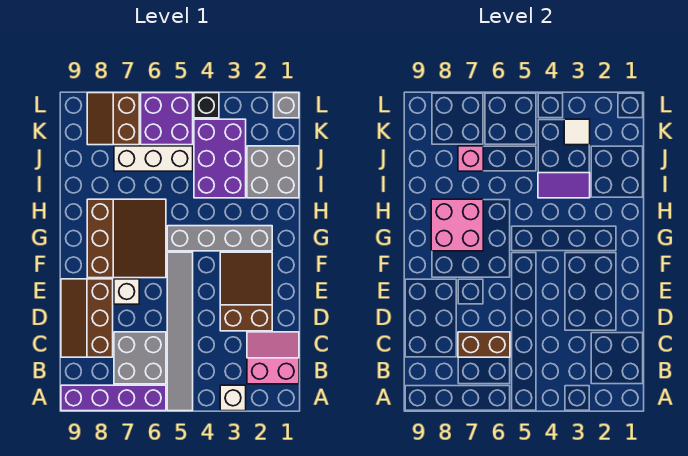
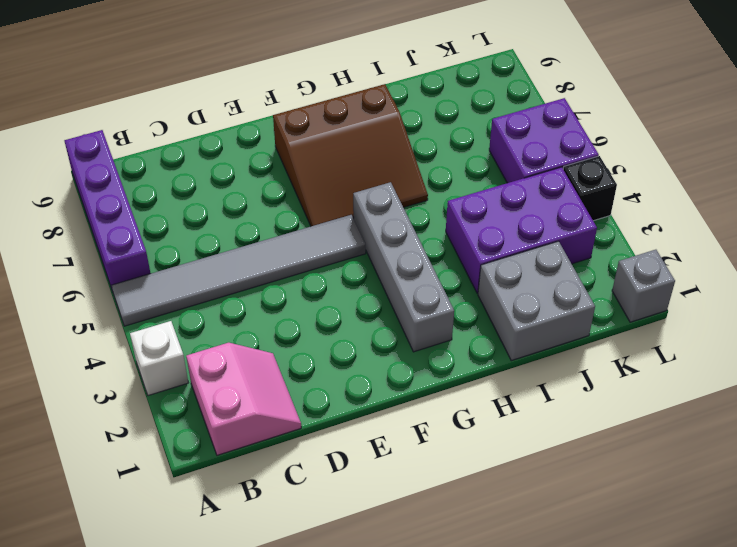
none -> grey brick B6:C7 level 1
none -> brown slope C8:E9 level 1 top 8
none -> brown slope D2:F3 level 1 top D

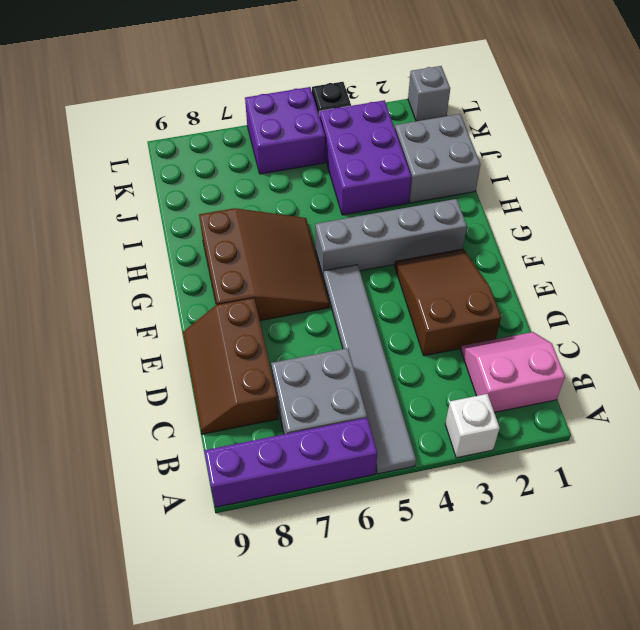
none -> white brick E7 level 1
none -> white brick J5:J7 level 1
none -> brown slope K7:L8 level 1 top 7

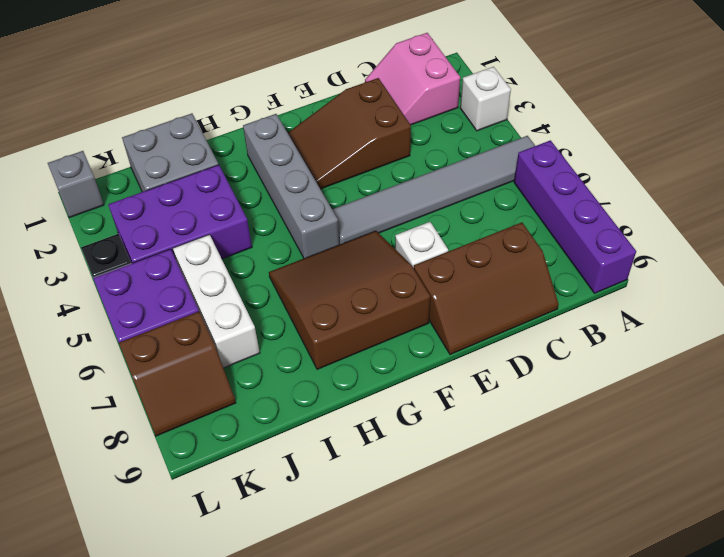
none -> grey brick B6:C7 level 1
none -> brown brick C6:C7 level 2
none -> pink brick G7:H8 level 2

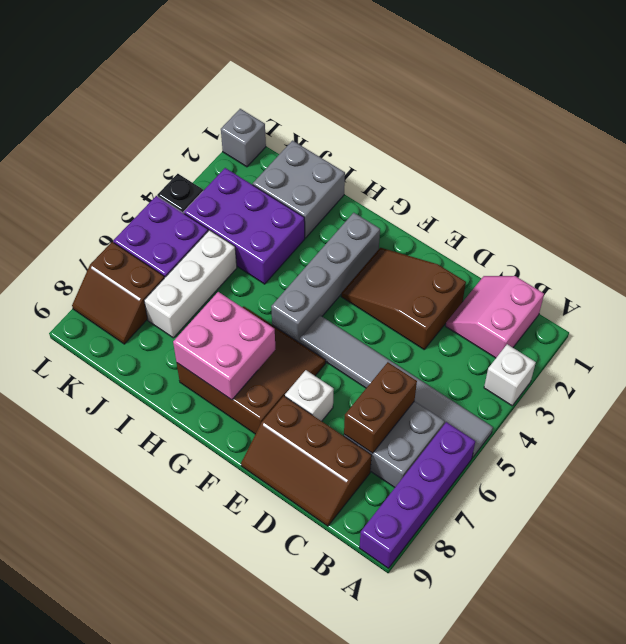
none -> purple tile I3:I4 level 2
none -> pink brick J7 level 2
none -> white tile K3 level 2

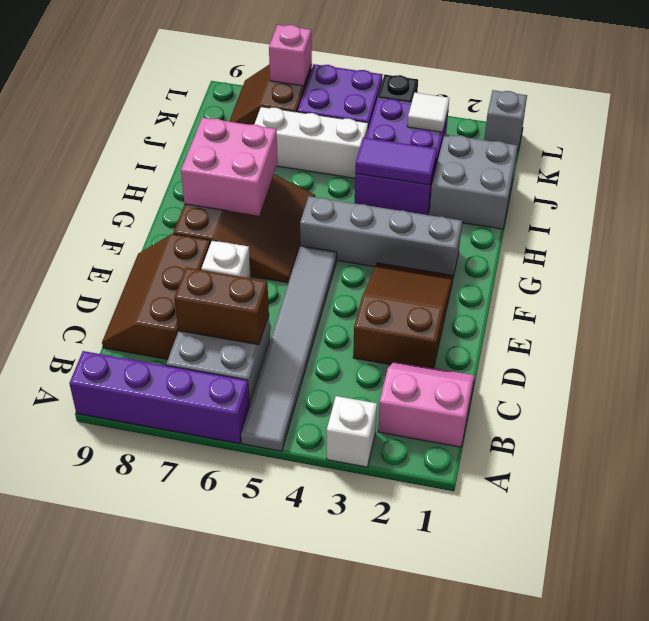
pink brick L7 level 2 -> pink brick J7 level 2

